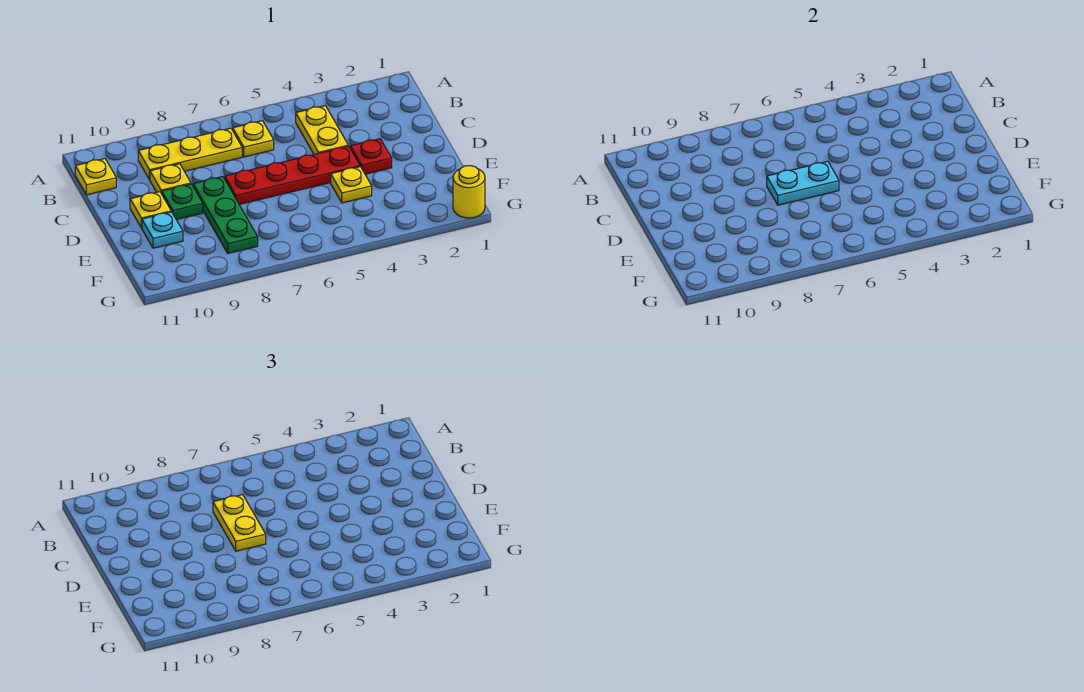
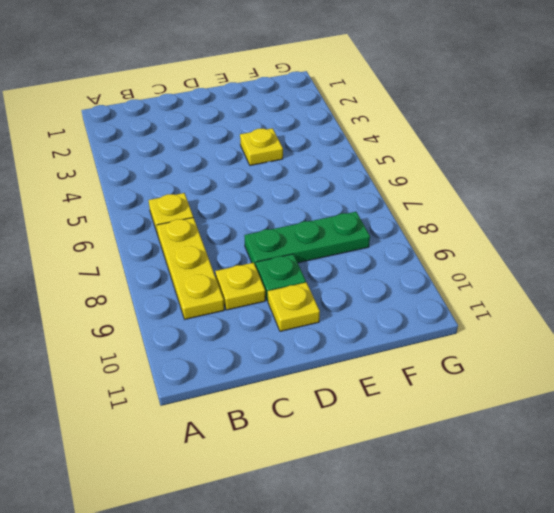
none -> yellow plate B4:C4 level 1
none -> yellow plate B11 level 1
none -> red plate D3 level 1

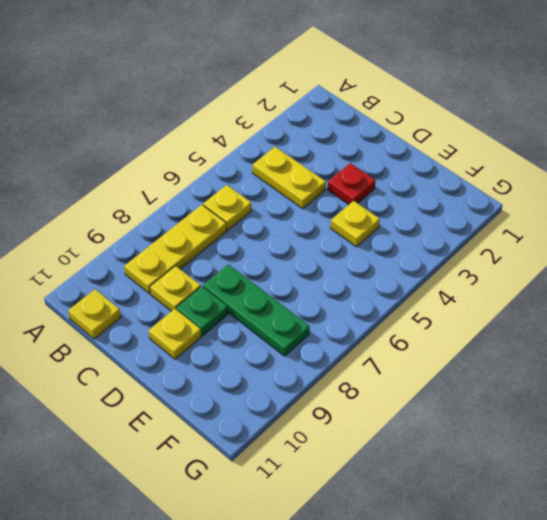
none -> red plate D4:D7 level 1
none -> cyan plate E10 level 1
none -> yellow round brick G1 level 1

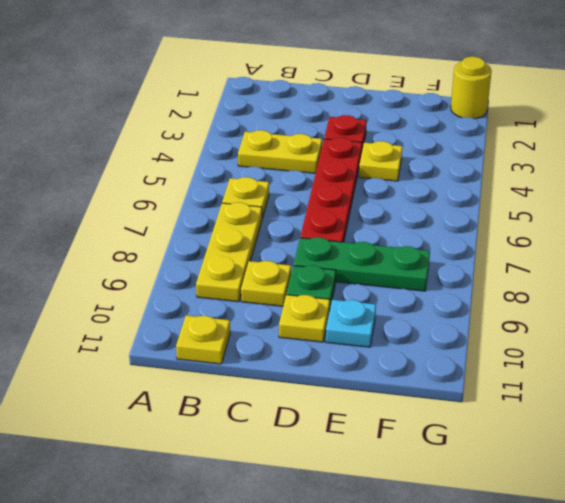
none -> cyan plate D6:D7 level 2
none -> yellow plate C7:D7 level 3

